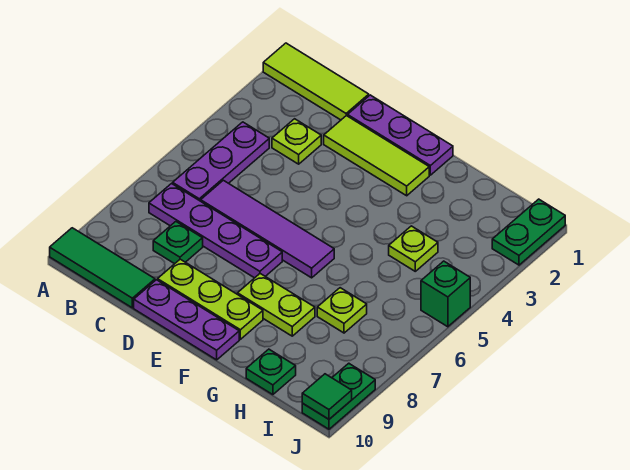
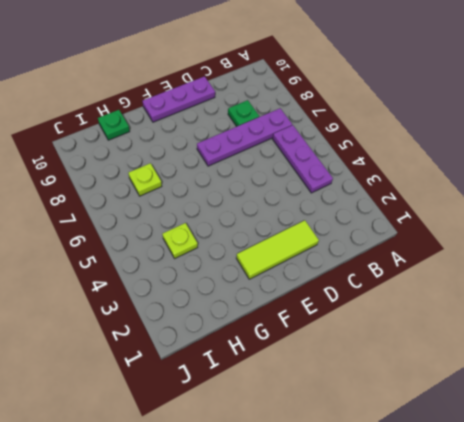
none -> lime tile A1:C1 level 1
none -> green tile A10:C10 level 1
none -> lime plate C3 level 1

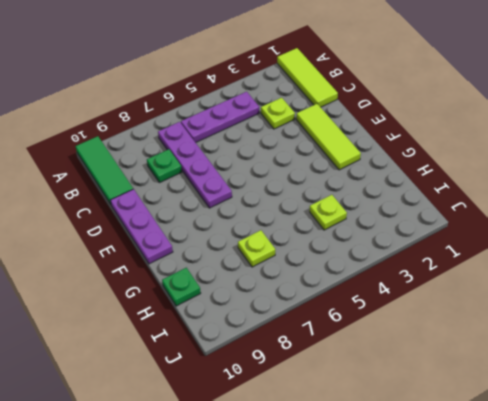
none -> purple tile C6:F6 level 1
none -> purple plate D1:F1 level 1
none -> lime plate D9:F9 level 1

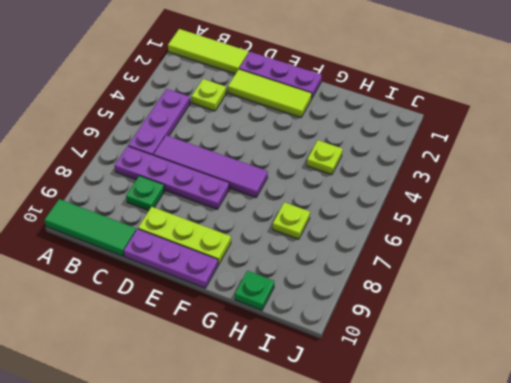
none -> lime plate F8:G8 level 1
none -> green plate J1:J2 level 1
none -> green brick J5 level 1

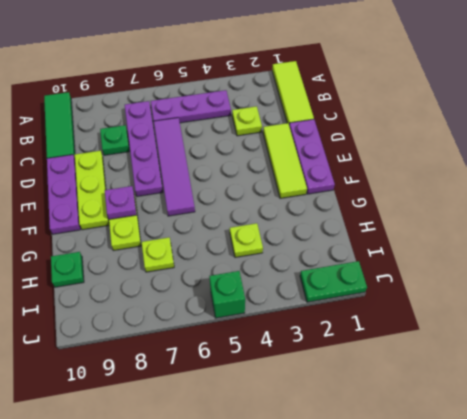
purple plate F8 level 2 -> none
none -> green plate J9:J10 level 1
none -> green tile J10 level 2

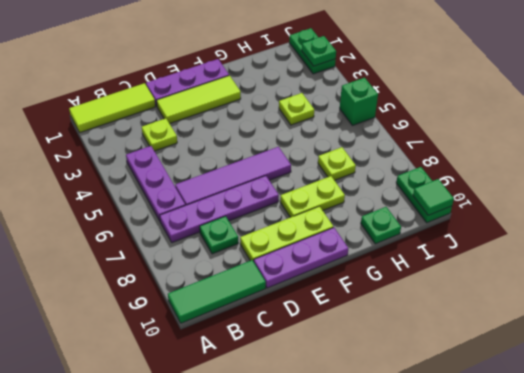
green plate J2 level 2 -> none

